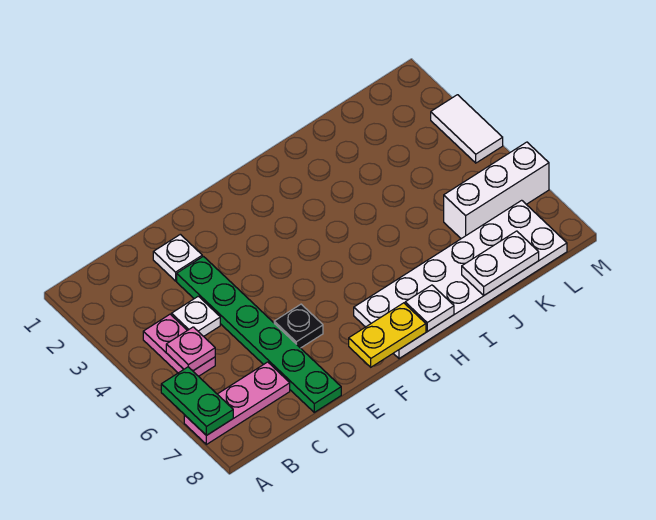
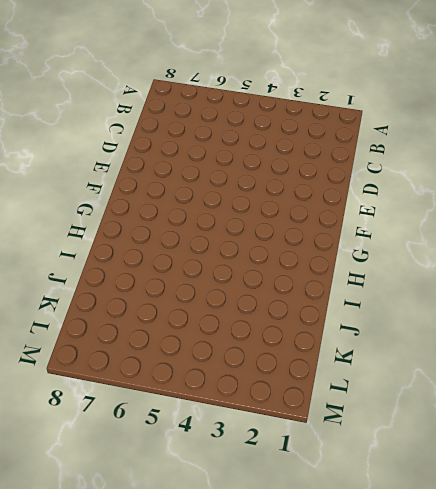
none -> pink plate A7:C7 level 1
none -> pink plate B4:B5 level 1
none -> white plate C4 level 1

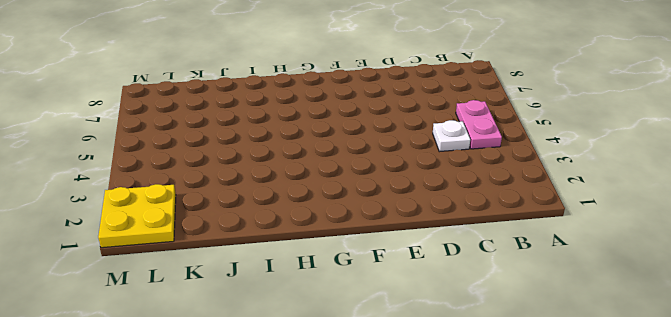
yellow plate L1:M2 level 1 -> none
none -> pink plate A7:C7 level 1
none -> white plate D2 level 1
none -> green plate D3:D8 level 1

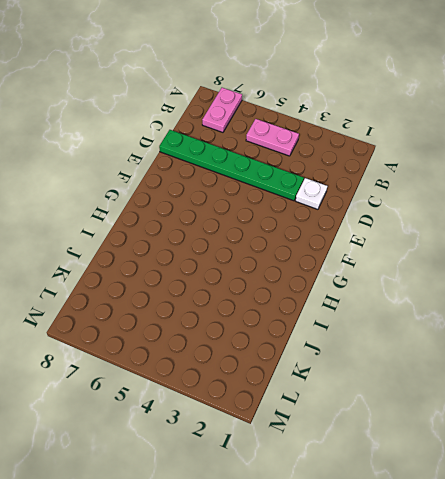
pink plate A7:B7 level 1 -> pink plate A7:C7 level 1
none -> white plate C4 level 1
none -> black plate E6 level 1
none -> white plate G7:L8 level 1

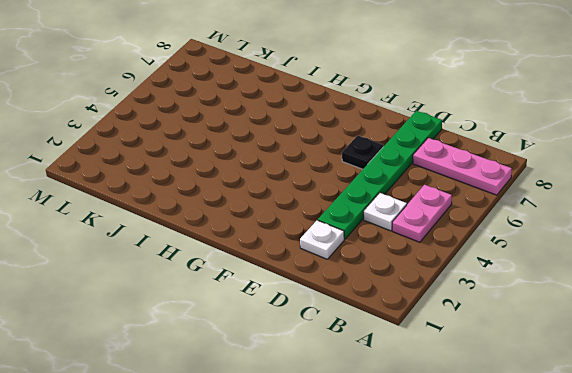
none -> white plate G7:L8 level 1
none -> white brick K6:M6 level 1
none -> white tile M3:M4 level 1

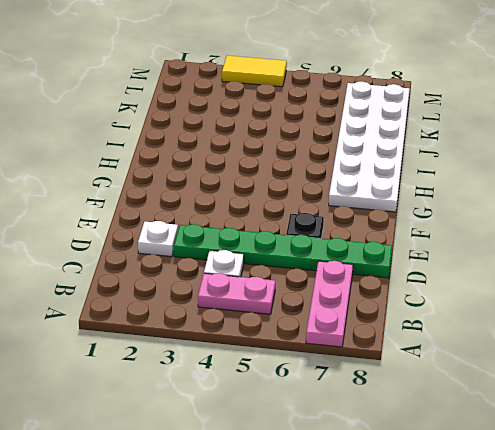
yellow tile M3:M4 level 1 -> white tile M3:M4 level 1
none -> white brick K6:M6 level 1
none -> green plate A6:A7 level 2
none -> pink plate B5 level 2

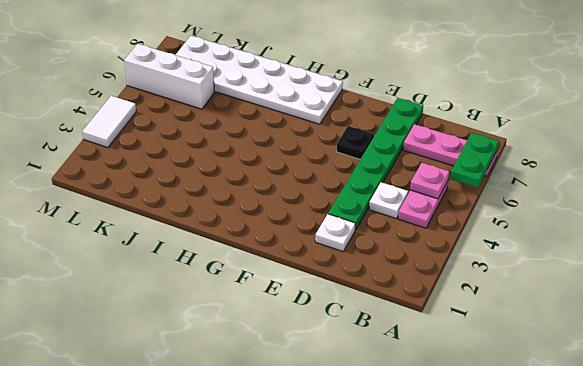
none -> yellow plate F8:G8 level 2
none -> white plate H8 level 2
none -> white plate J8:K8 level 2

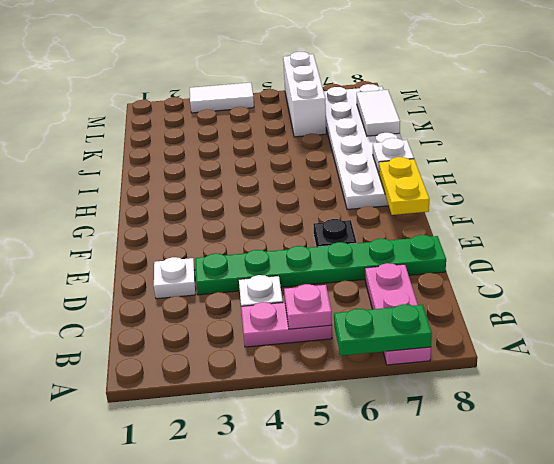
white tile J8:K8 level 2 -> white plate J8:K8 level 2

